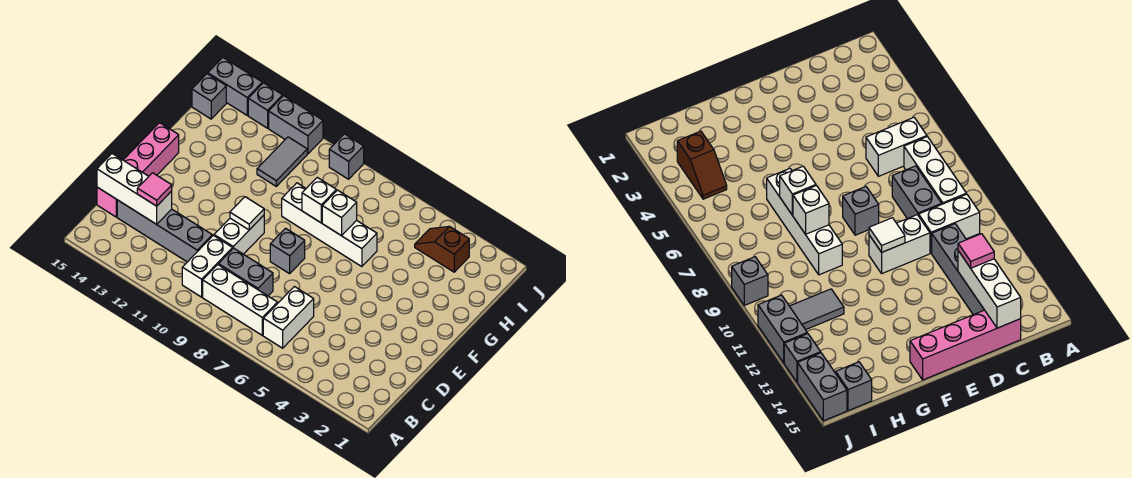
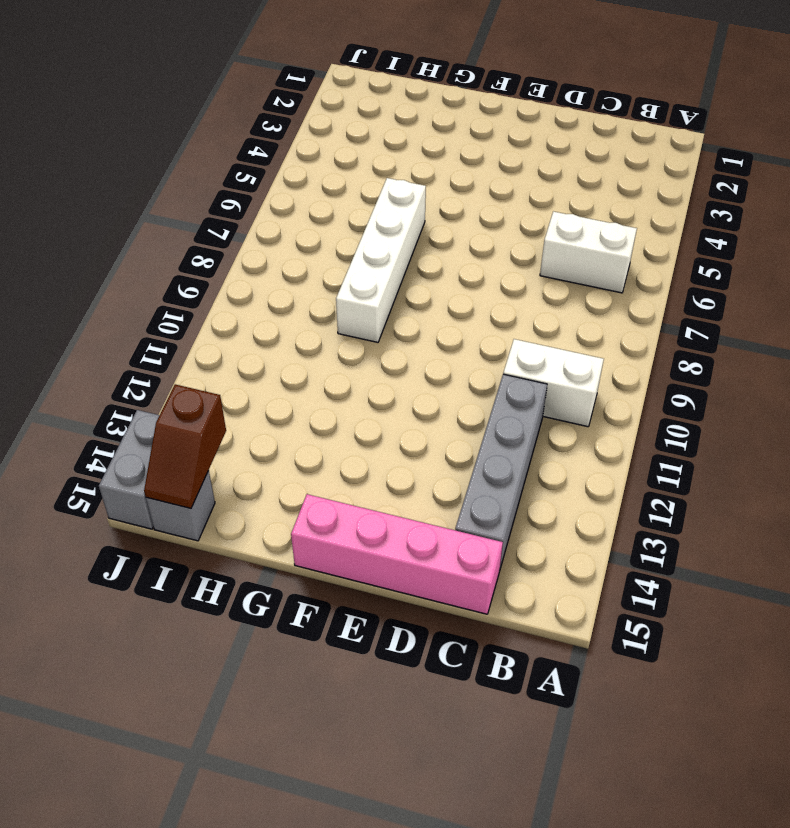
brown slope I14:I15 level 2 top 14 -> brown slope I3:I4 level 1 top 3
none -> white brick B7:B9 level 1
none -> grey brick C8:C9 level 1
none -> white brick D10:E10 level 1

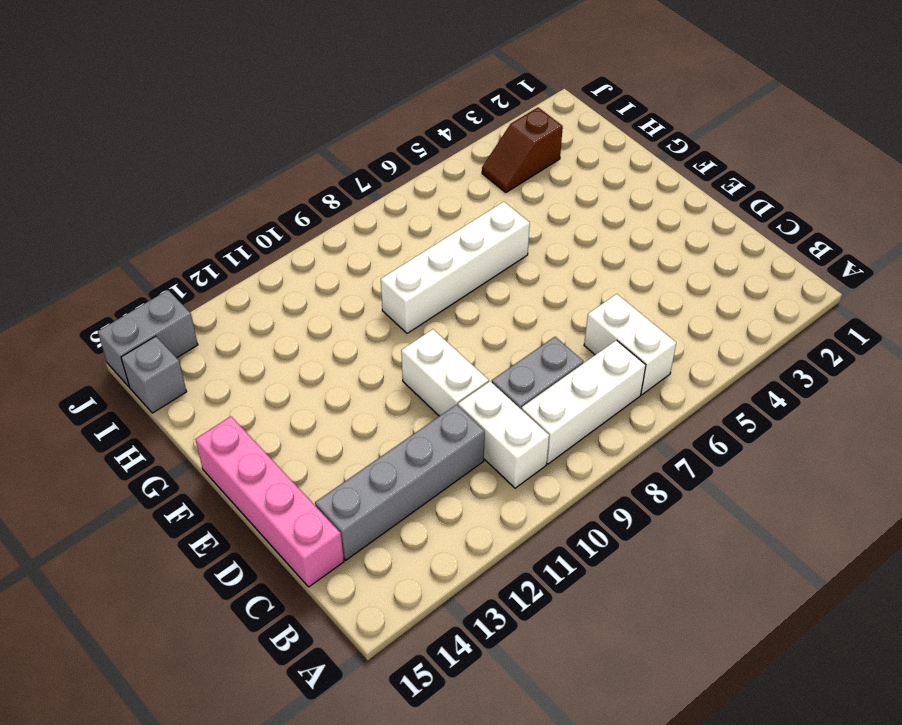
none -> grey brick E8 level 1
none -> grey tile H11:I11 level 1
none -> grey brick J9 level 1

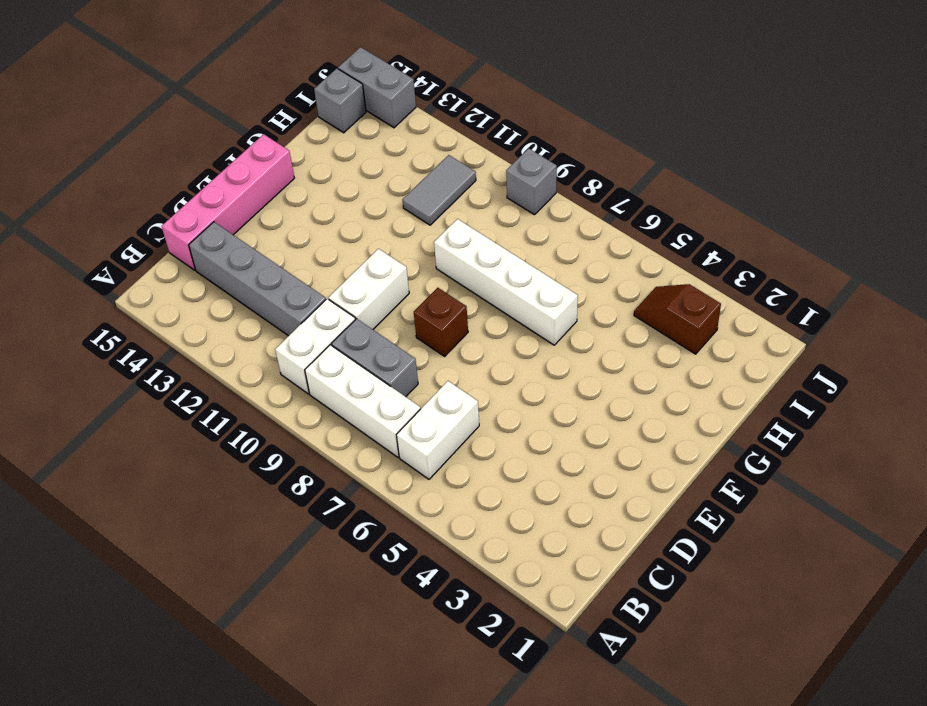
brown brick E8 level 1 -> grey brick E8 level 1
none -> grey brick J11:J12 level 1
none -> grey brick J13 level 1
none -> white brick C13:C15 level 2

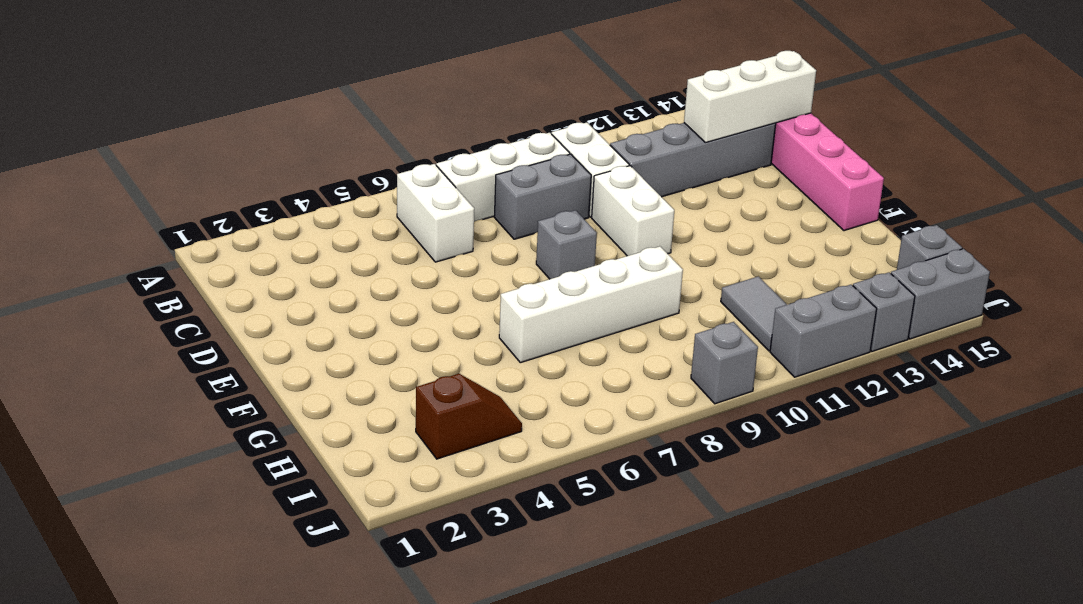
none -> white tile E10 level 2
none -> white brick G7 level 2
none -> white brick G8 level 2

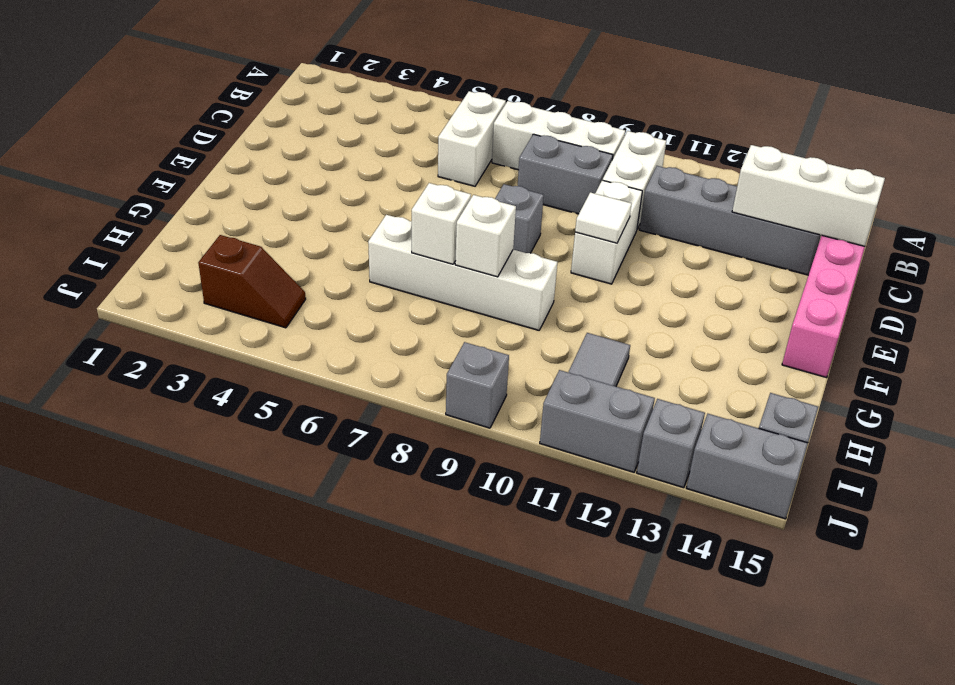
none -> pink tile C13 level 3

